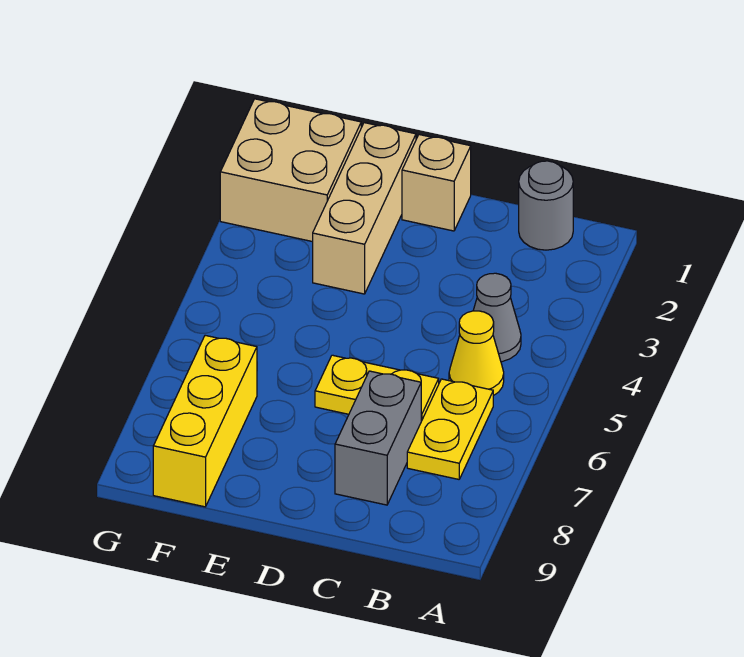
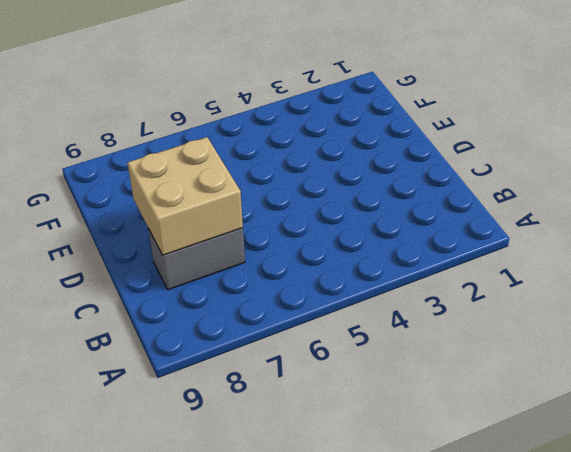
tan brick C7:D8 level 2 -> tan brick F1:G2 level 1
none -> grey round brick B1 level 1
none -> grey cone B4 level 1

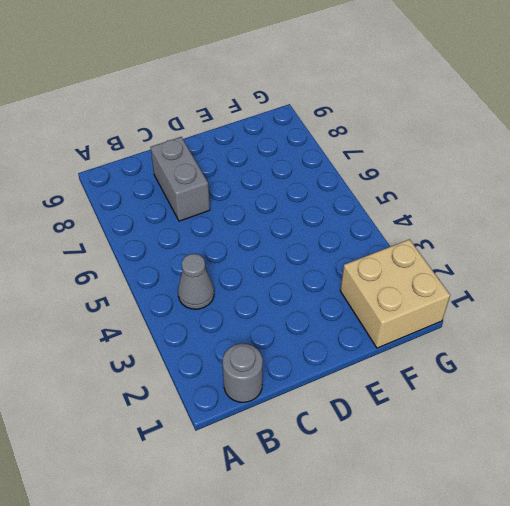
none -> yellow cone B5 level 1
none -> yellow plate B6:B7 level 1

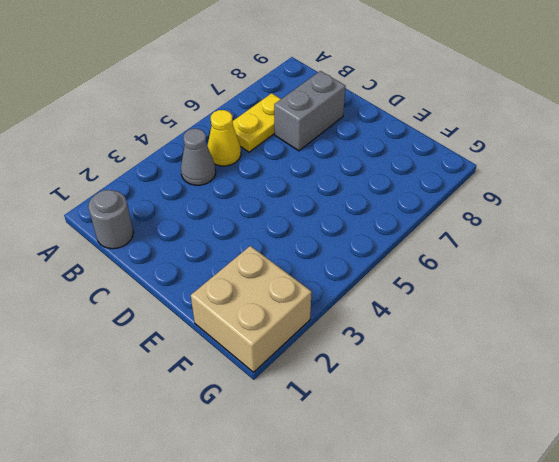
none -> yellow plate C6:D6 level 1
none -> tan brick D1 level 1

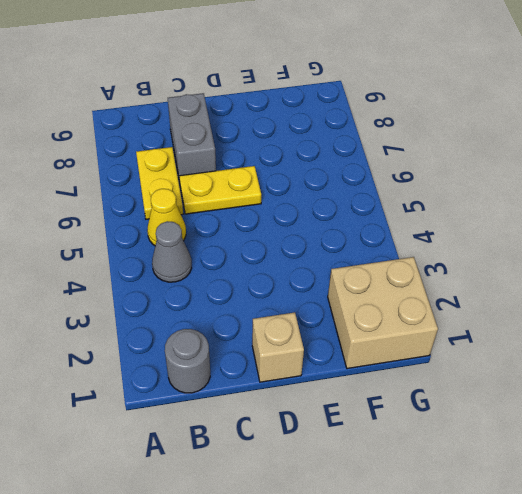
none -> tan brick E1:E3 level 1
none -> yellow brick F7:F9 level 1

